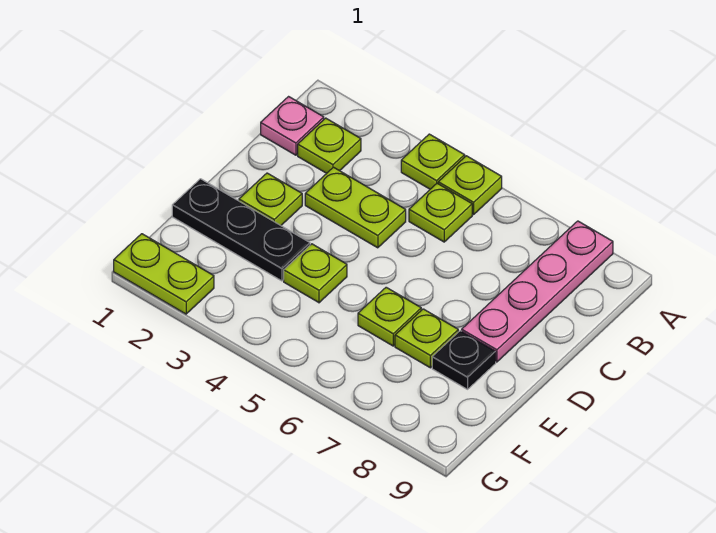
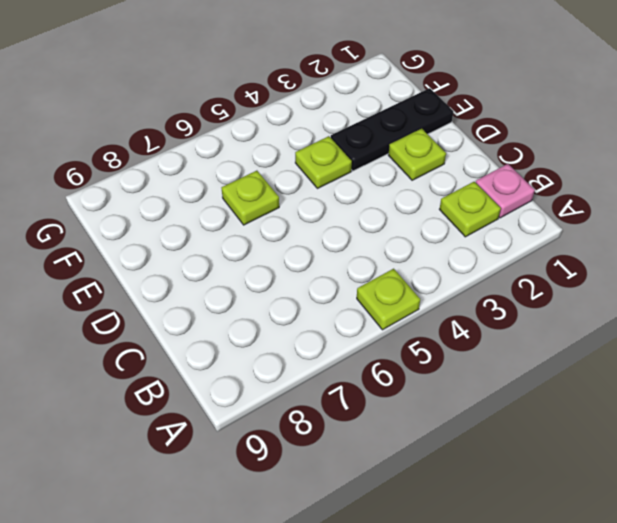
none -> lime plate A4 level 1
none -> pink plate A8:D8 level 1
none -> lime plate B5 level 1

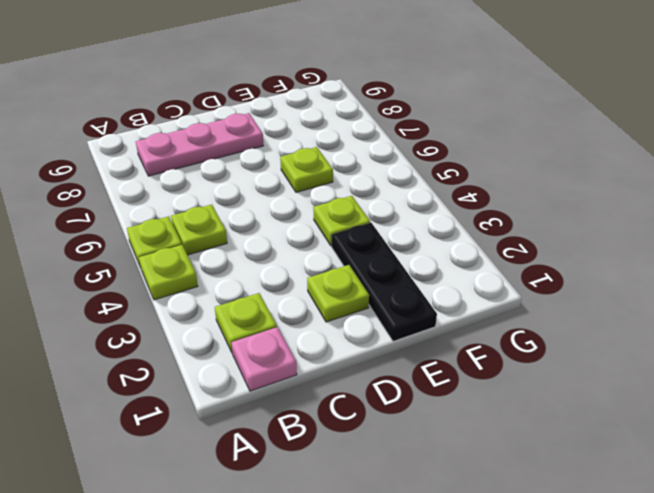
pink plate B8:D8 level 1 -> pink plate A8:D8 level 1
none -> lime plate C3:C4 level 1
none -> lime plate E7 level 1
none -> black plate E8 level 1

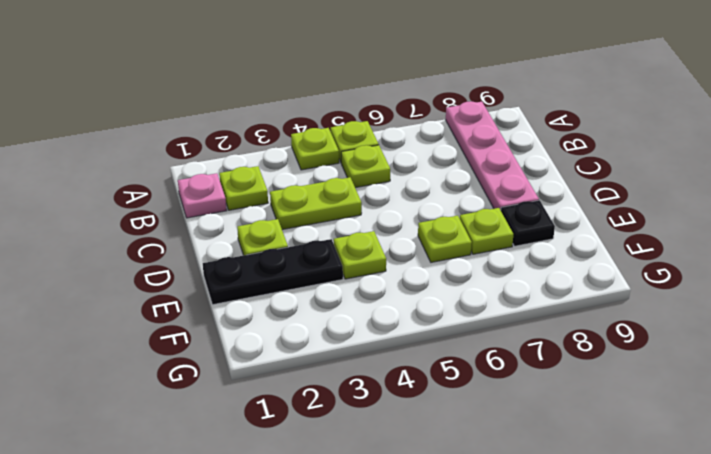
none -> lime plate G1:G2 level 1

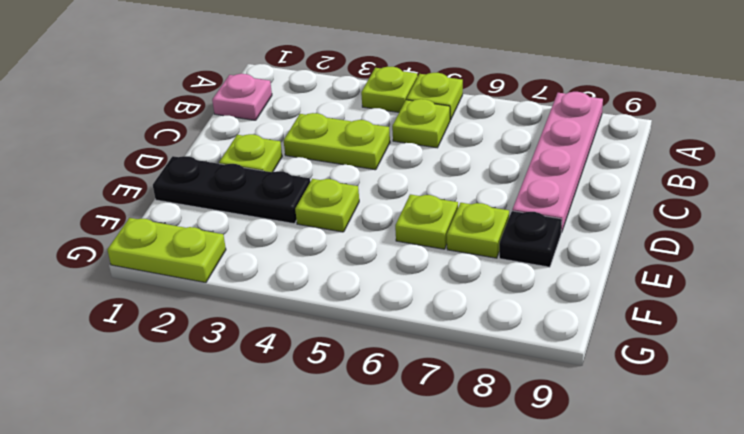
none -> lime plate B2 level 1

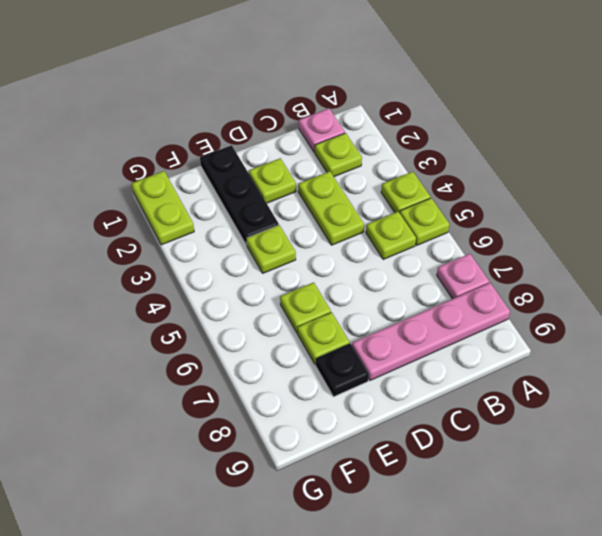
pink plate A7 level 1 -> none

